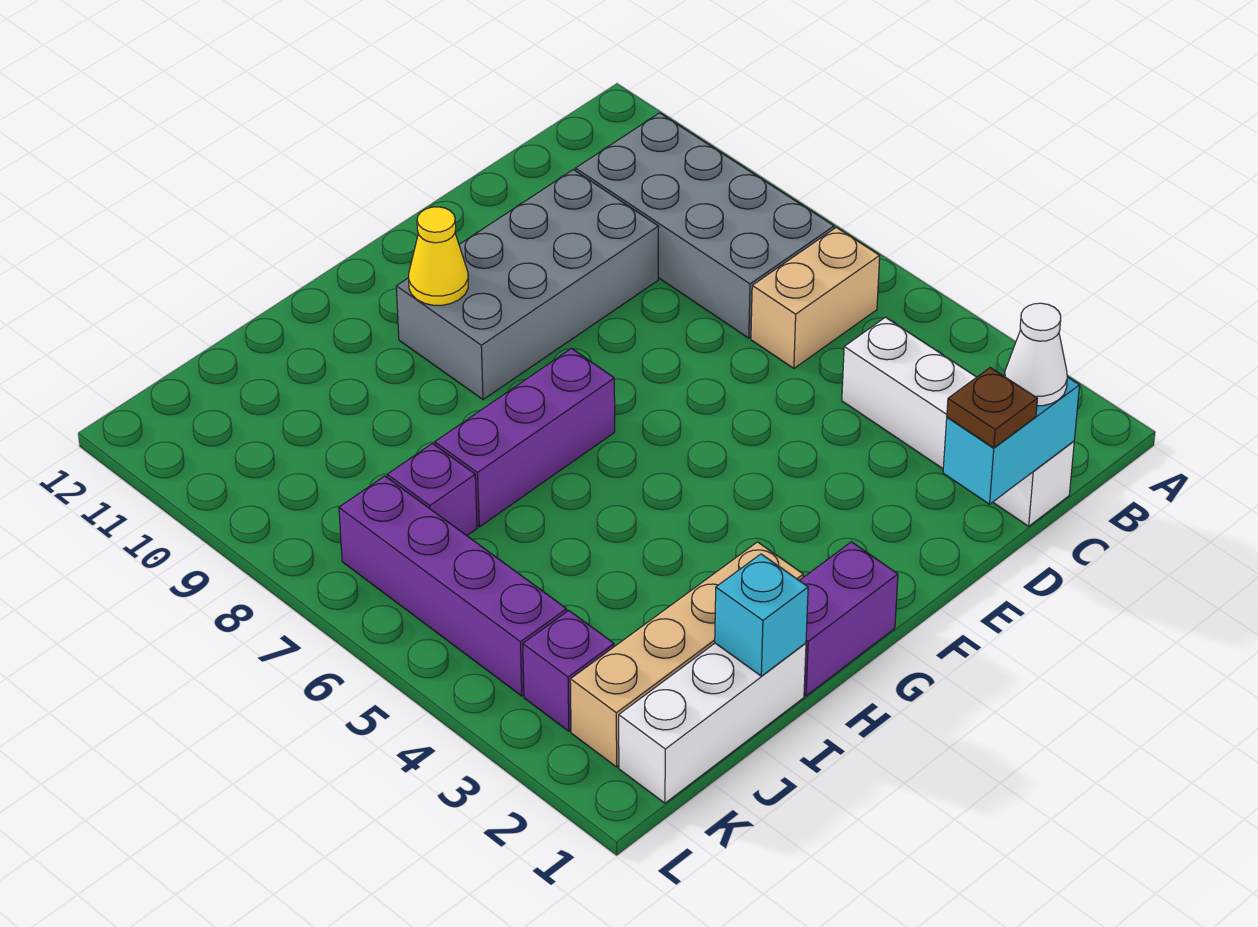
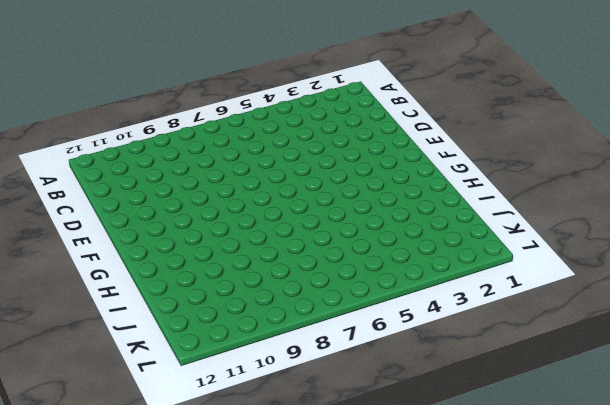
none -> tan brick B6:C6 level 1
none -> grey brick B7:C10 level 1
none -> white brick C1:C4 level 1

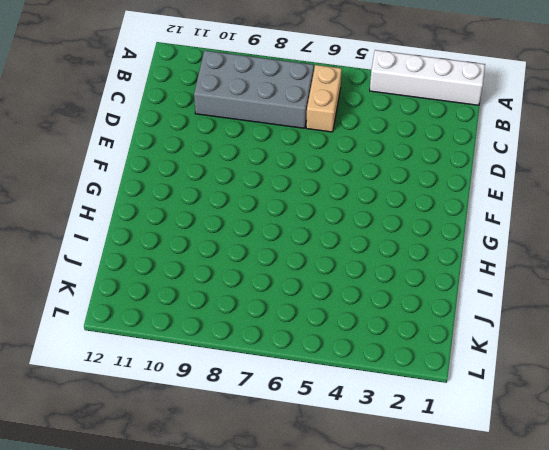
white brick A1:A4 level 1 -> white brick C1:C4 level 1
none -> grey brick D9:G10 level 1
none -> purple brick G1:H1 level 1
none -> purple brick G7:I7 level 1

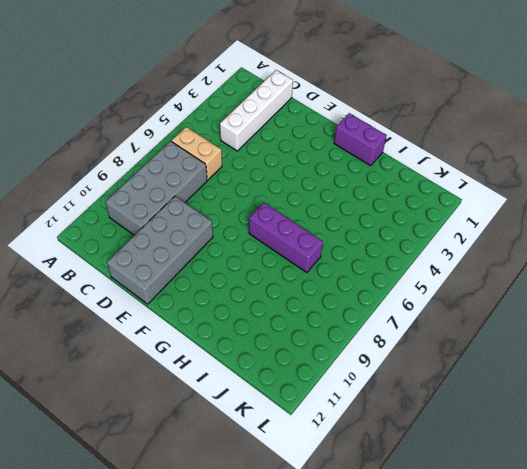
grey brick D9:E12 level 1 -> grey brick D9:G10 level 1
none -> tan brick H2:K2 level 1
none -> white brick I1:K1 level 1
none -> purple brick J7 level 1

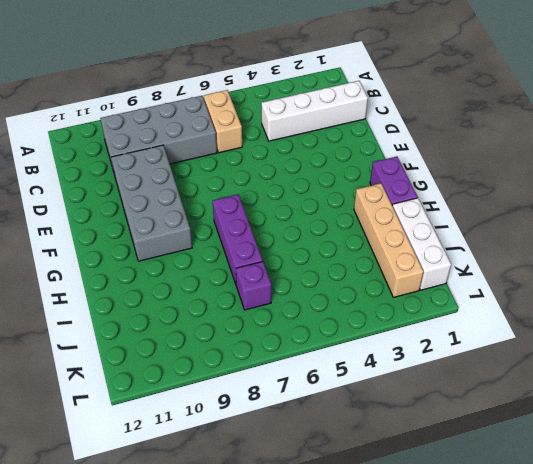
none -> purple brick K3 level 1
none -> purple brick K4:K7 level 1
none -> cyan brick C1:D1 level 2

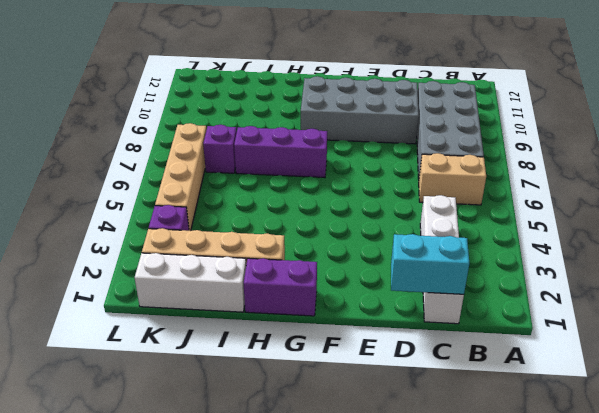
tan brick K4:K7 level 1 -> purple brick K4:K7 level 1
none -> yellow cone G10 level 2
none -> cyan brick I1 level 2
none -> white cone C1 level 3

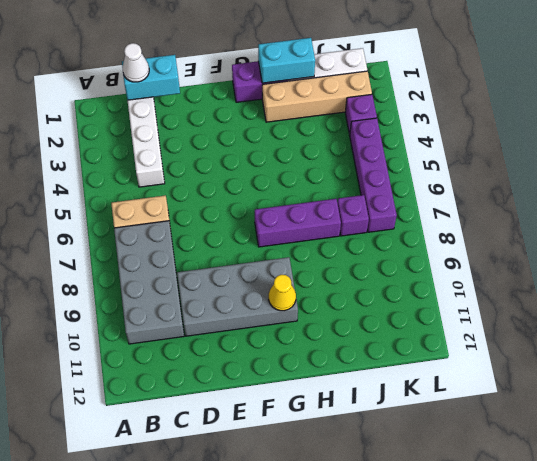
cyan brick H1:I1 level 2 -> cyan brick I1 level 2
none -> brown plate D1 level 3

